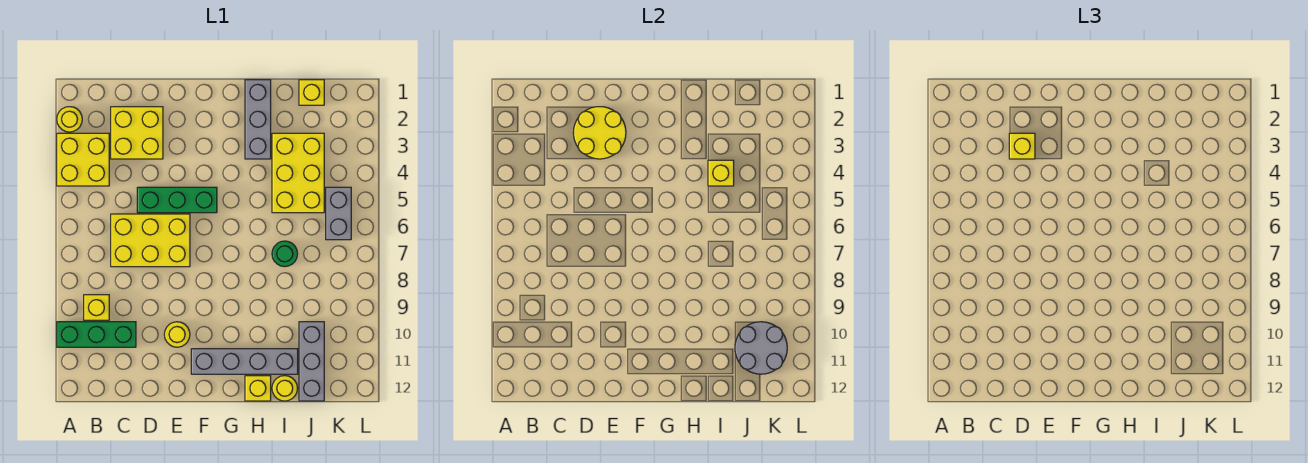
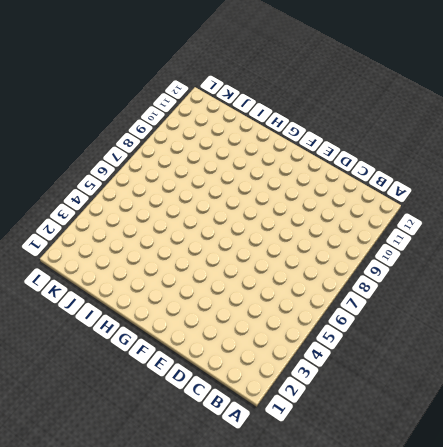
none -> yellow round brick A2 level 1
none -> yellow brick A3:B4 level 1
none -> green brick A10:C10 level 1

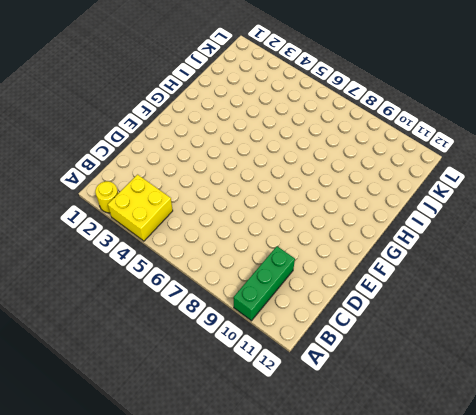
none -> yellow brick B9 level 1
none -> yellow brick C2:D3 level 1
none -> yellow brick C6:E7 level 1

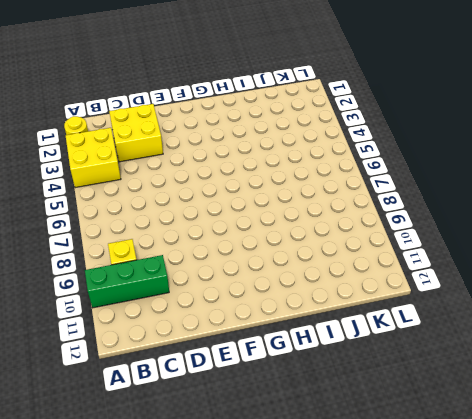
none -> yellow brick C6:E7 level 1
none -> green brick D5:F5 level 1
none -> yellow round brick E10 level 1

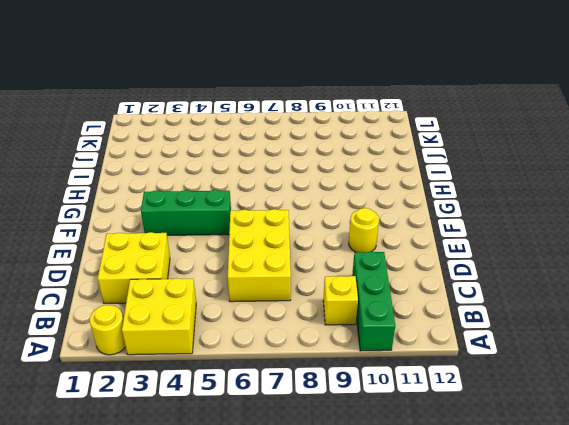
green brick F3:F5 level 1 -> green brick D5:F5 level 1
none -> grey brick F11:I11 level 1
none -> grey brick H1:H3 level 1
none -> yellow brick H12 level 1

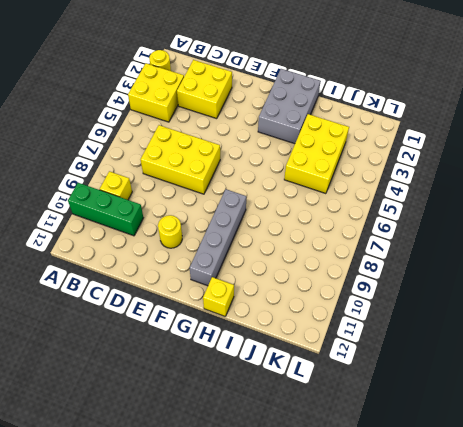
grey brick G1:H3 level 1 -> grey brick H1:H3 level 1
grey brick G8:G11 level 1 -> grey brick F11:I11 level 1
none -> green brick D5:F5 level 1
none -> green round brick I7 level 1
none -> yellow round brick I12 level 1

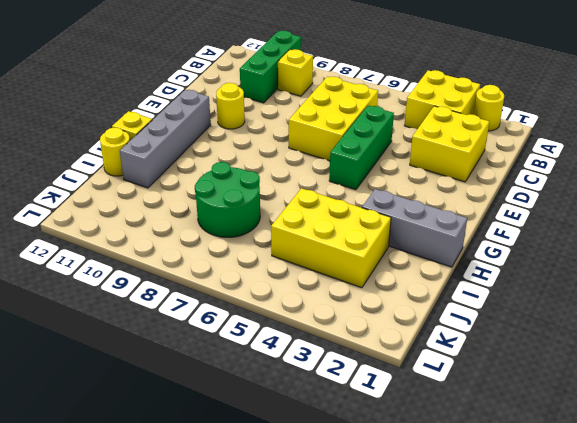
green round brick I7:J8 level 1 -> green round brick I7 level 1
none -> yellow brick J1 level 1
none -> grey brick J10:J12 level 1
none -> grey brick K5:K6 level 1

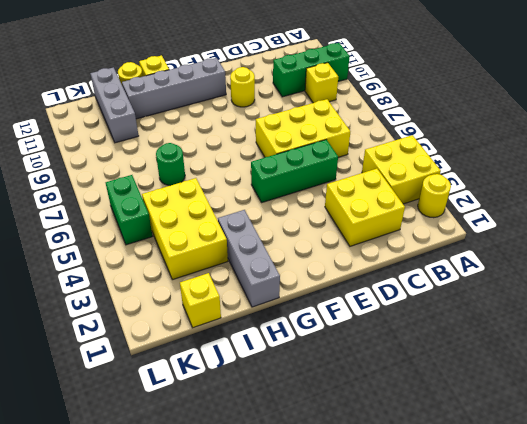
green brick K5:K6 level 1 -> grey brick K5:K6 level 1
none -> yellow round brick D2:E3 level 2
none -> yellow brick I4 level 2
none -> grey round brick J10:K11 level 2

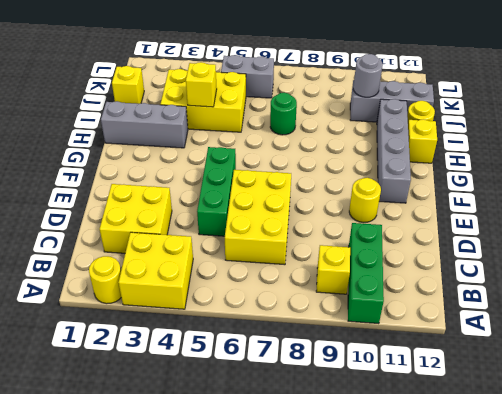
grey round brick J10 level 2 -> grey round brick J10:K11 level 2
none -> yellow round brick D2:E3 level 2
none -> yellow brick D3 level 3

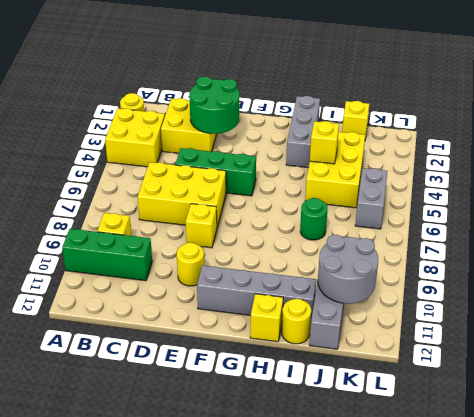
green round brick D2:E3 level 2 -> yellow round brick D2:E3 level 2
yellow brick E8 level 1 -> yellow brick D3 level 3

